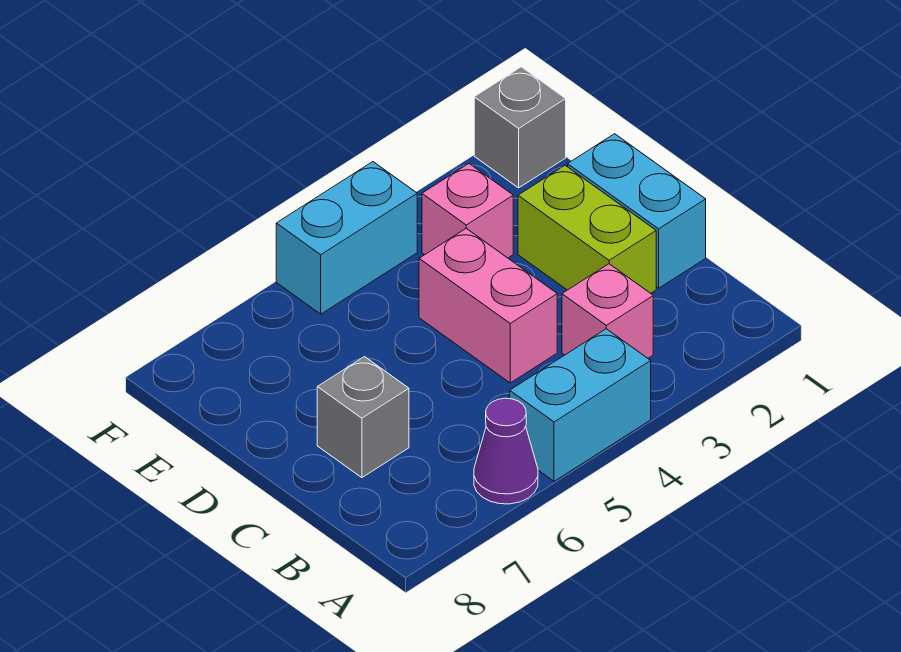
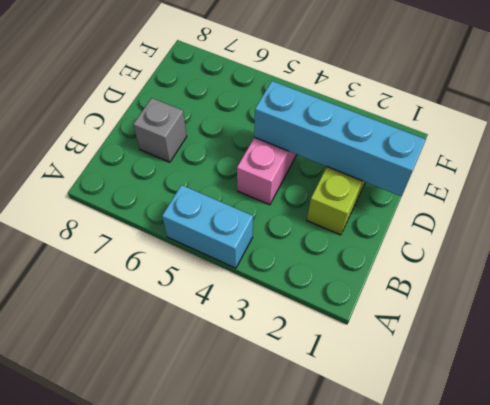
cyan brick D1:D4 level 2 -> none
none -> purple cone A6 level 1
none -> pink brick B3 level 1

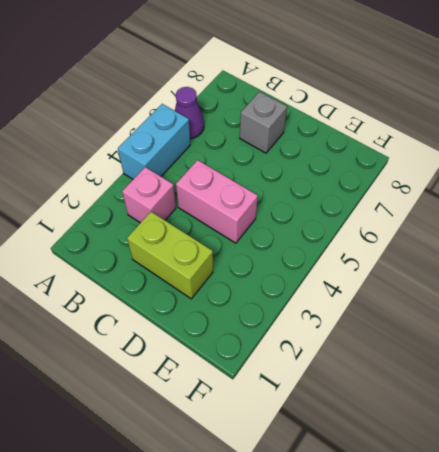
none -> cyan brick C1:D1 level 1
none -> pink brick E3 level 1

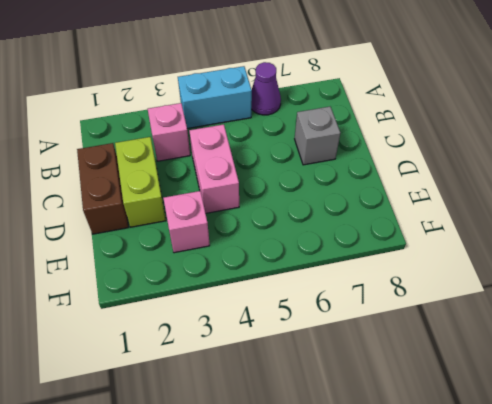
brown brick C1:D1 level 1 -> cyan brick C1:D1 level 1
none -> grey brick F1 level 1
none -> cyan brick F4:F5 level 1

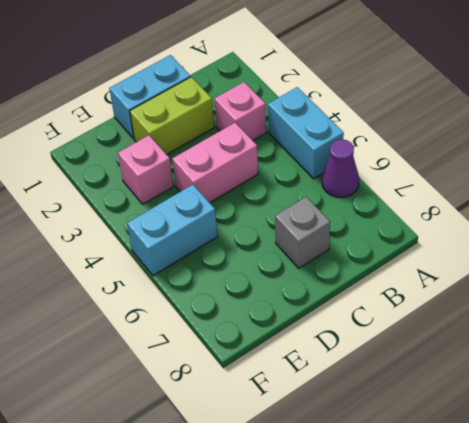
cyan brick E5:F5 level 1 -> cyan brick F4:F5 level 1
none -> grey brick F1 level 1

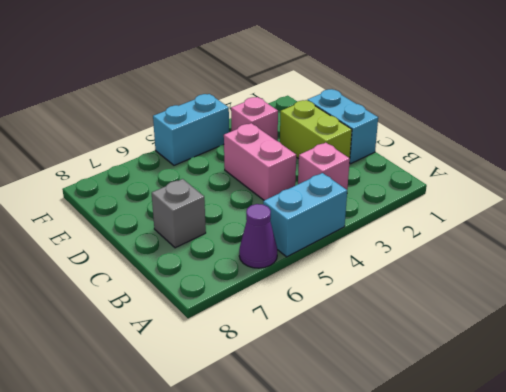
none -> grey brick F1 level 1

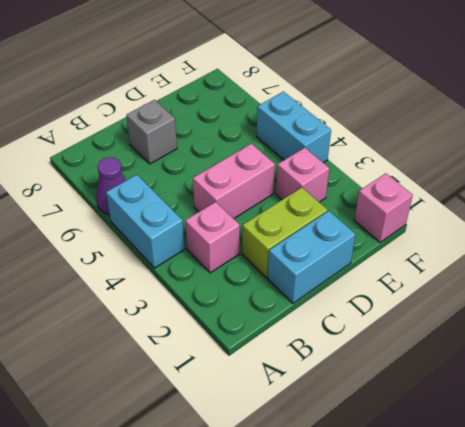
pink brick F1 level 1 -> grey brick F1 level 1

